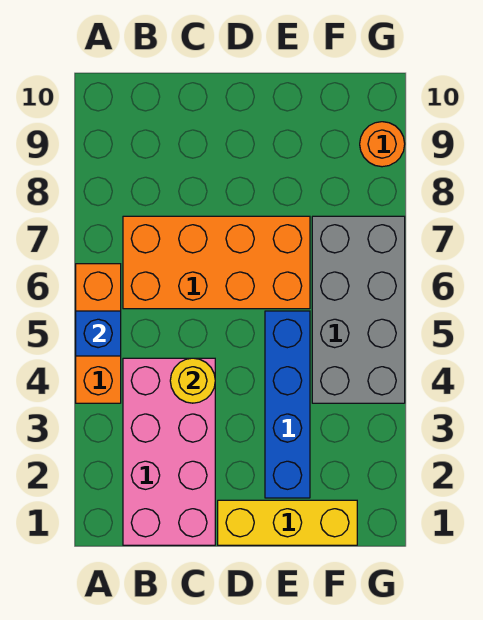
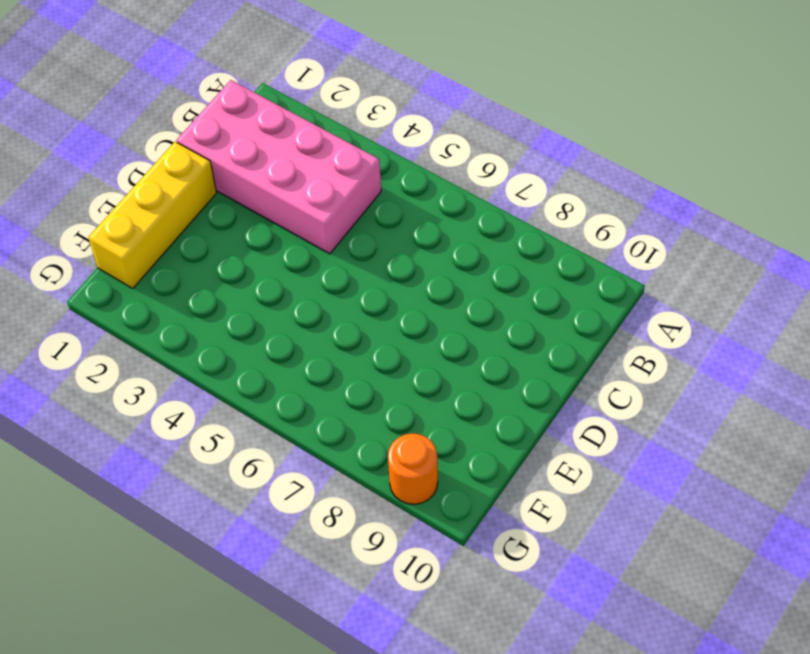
none -> orange brick A4:A6 level 1
none -> orange brick B6:E7 level 1

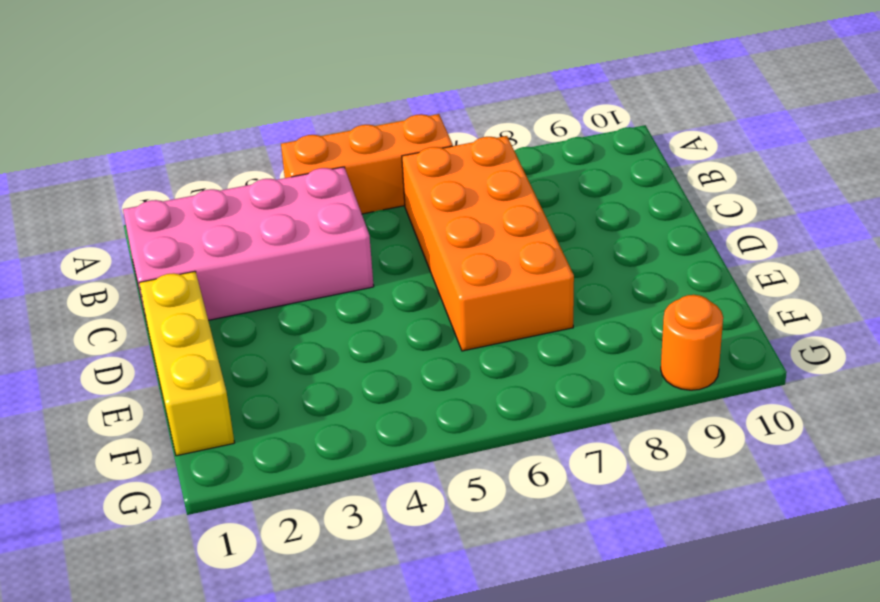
none -> blue brick E2:E5 level 1
none -> grey brick F4:G7 level 1

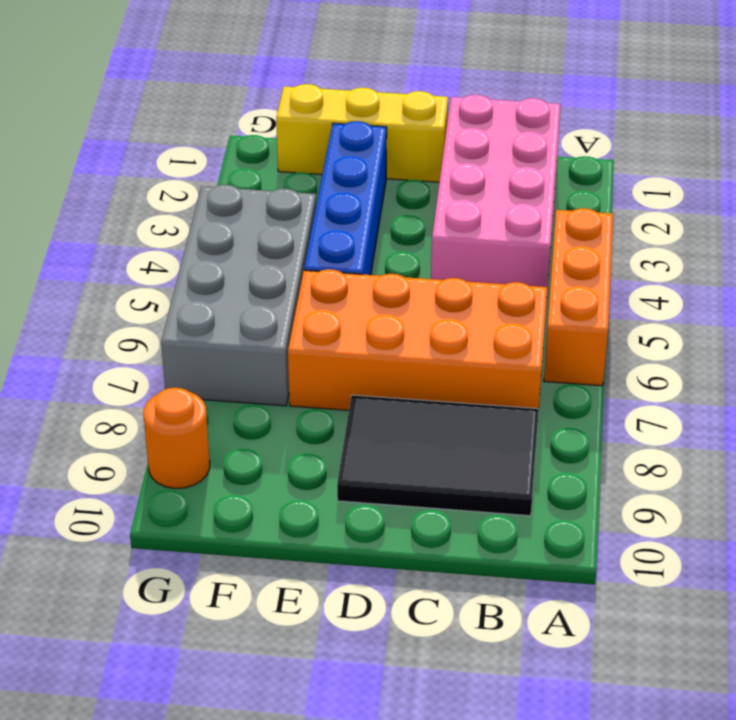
black tile B8:D9 level 1 -> none
none -> blue brick A5 level 2
none -> yellow round brick C4 level 2

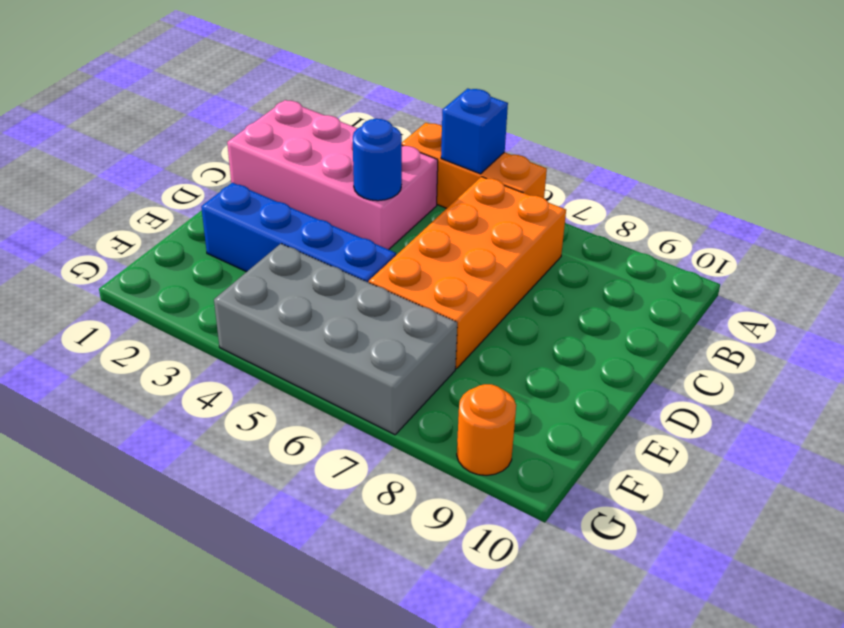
blue round brick C4 level 2 -> yellow round brick C4 level 2
none -> yellow brick D1:F1 level 1

